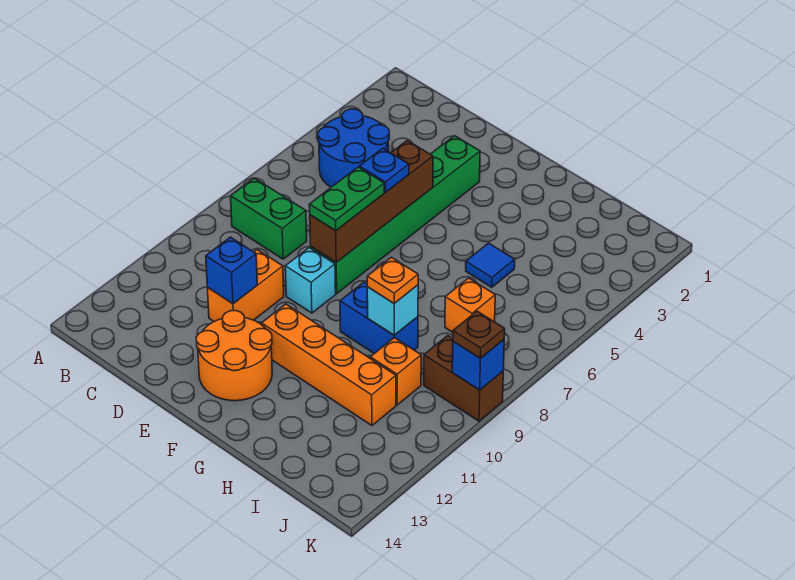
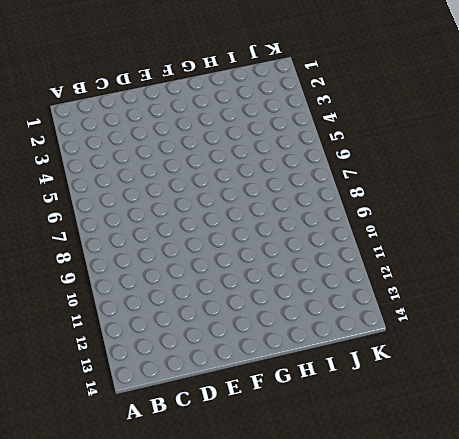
none -> blue round brick B4:C5 level 1
none -> green brick B8:C8 level 1
none -> orange brick D10:D11 level 1

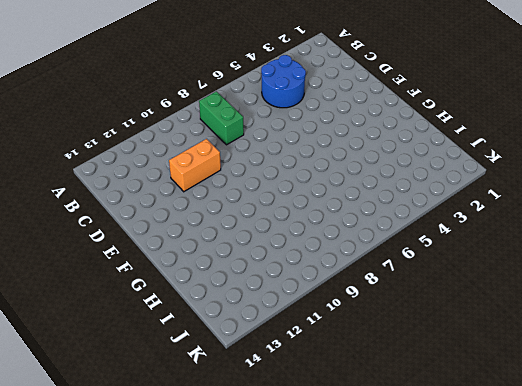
none -> green brick E3:E8 level 1
none -> cyan brick E9 level 1
none -> orange round brick E12:F13 level 1

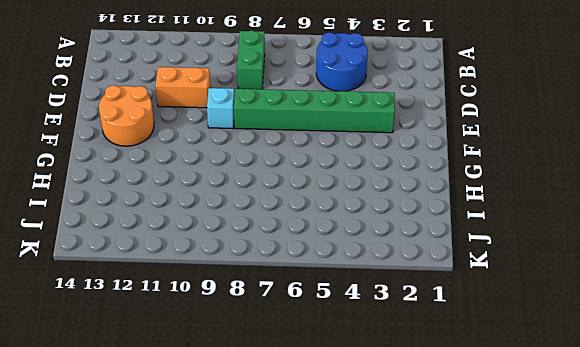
none -> orange brick F11:I11 level 1
none -> blue brick G9:H9 level 1
none -> blue tile H5 level 1

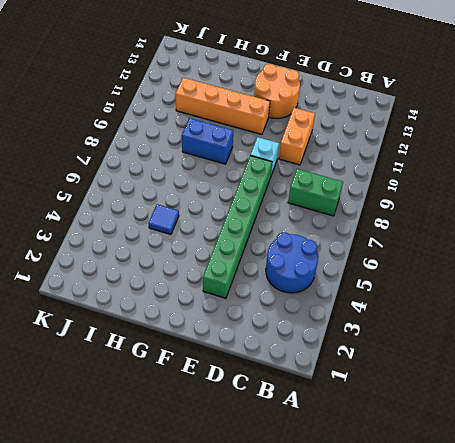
none -> orange brick I7 level 1
none -> orange brick I10 level 1
none -> brown brick J9:K9 level 1

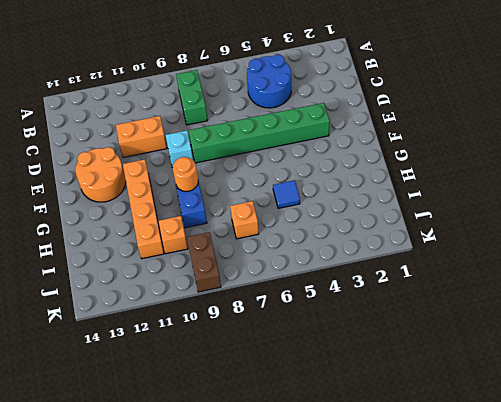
orange round brick G9 level 2 -> none
none -> blue brick D11 level 2
none -> brown brick E5:E8 level 2
none -> cyan brick H9 level 2

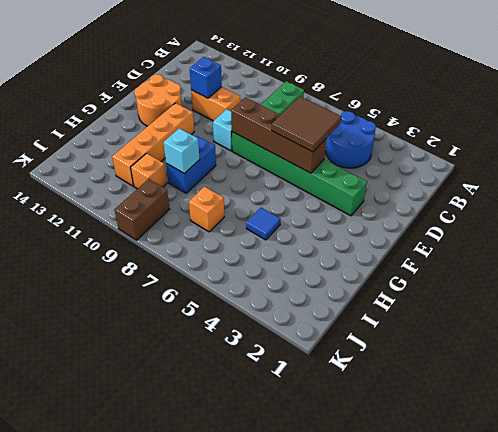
brown tile D5:E6 level 3 -> blue plate E6 level 3
none -> blue brick K9 level 2
none -> green plate E7:E8 level 3
none -> orange plate H9 level 3

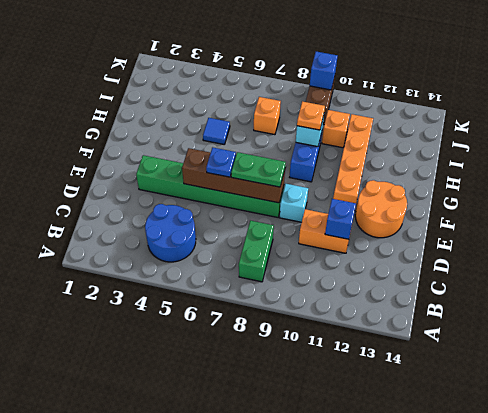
none -> brown plate K9 level 3

